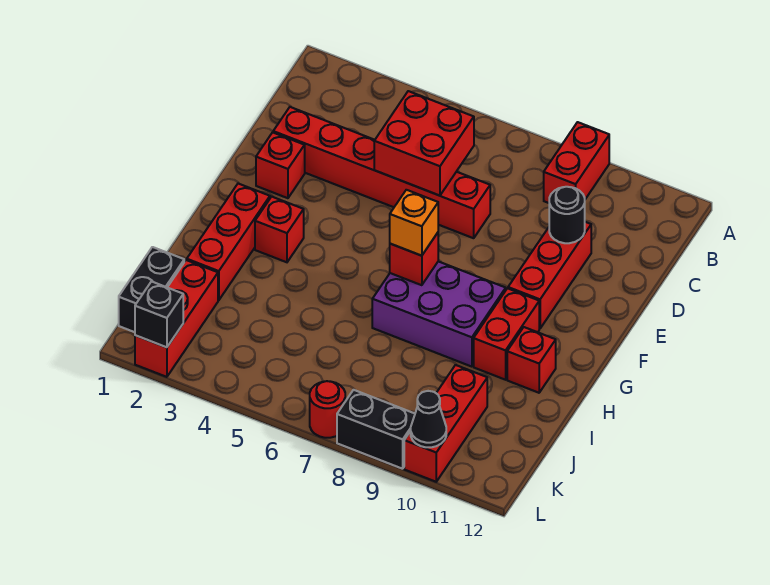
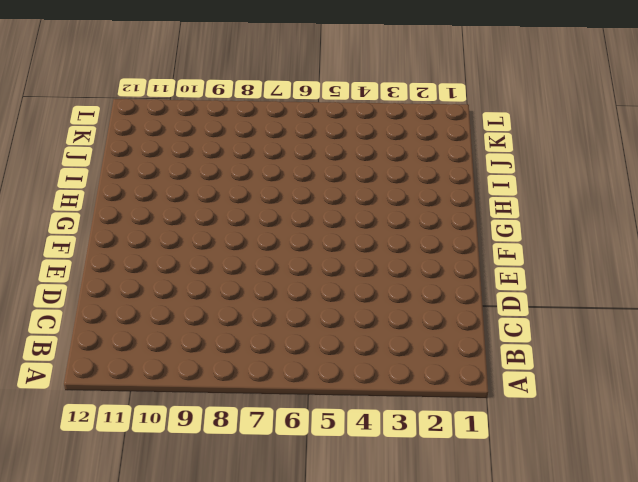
none -> red brick A9:B9 level 1
none -> red brick D2:D7 level 1
none -> red brick D10:F10 level 1

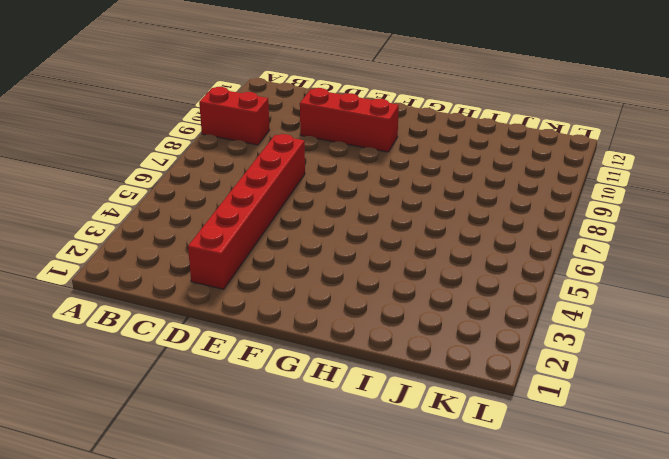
none -> red brick E2 level 1
none -> red brick G2:I2 level 1
none -> red brick G3 level 1

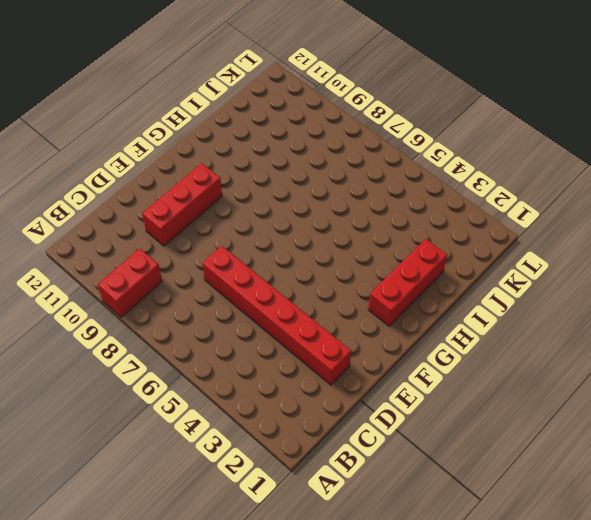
none -> red brick E2 level 1
none -> red brick G3 level 1
none -> purple brick G7:H9 level 1

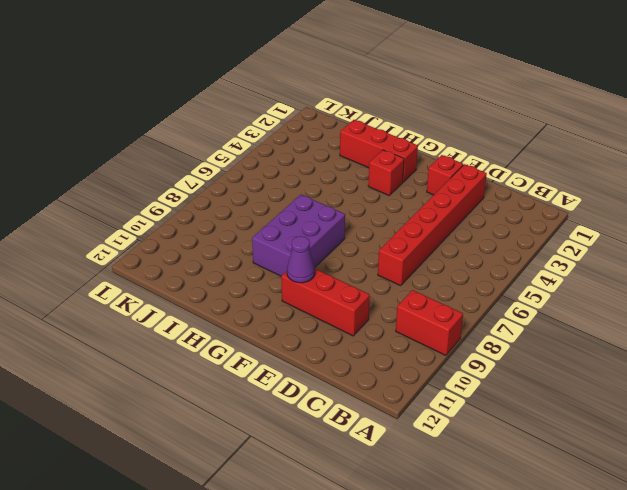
purple cone F10 level 2 -> none
none -> red brick G10:H10 level 1
none -> red brick H11 level 1
none -> black brick J1:K1 level 1

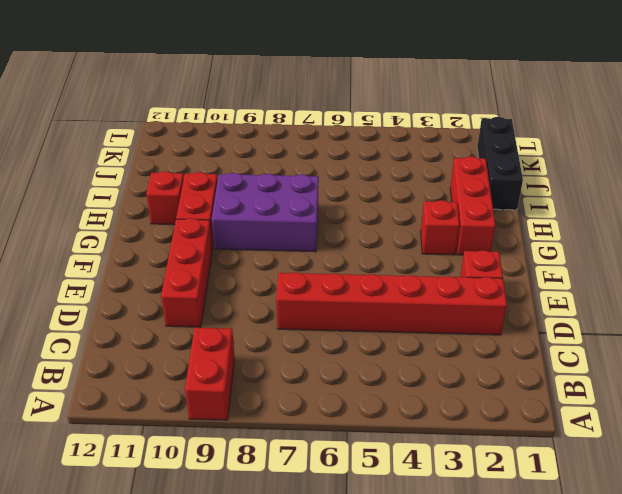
black brick I1:K1 level 1 -> black brick J1:K1 level 1
none -> red brick J2:L2 level 1
none -> red brick J10:L10 level 1
none -> red round brick L7 level 1

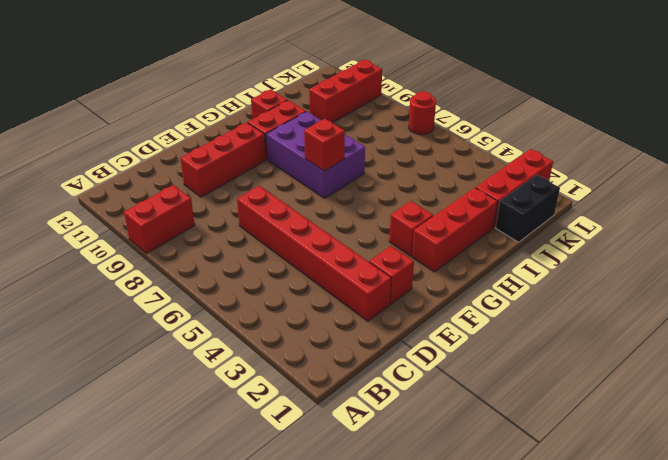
none -> black brick L8:L9 level 1
none -> red brick C5:D6 level 2
none -> black round brick D10 level 2

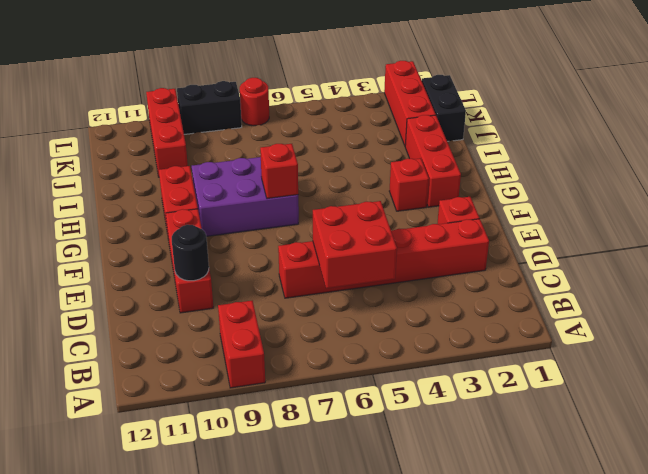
none -> red brick H11 level 1
none -> black brick L2 level 2
none -> black cone L10 level 2

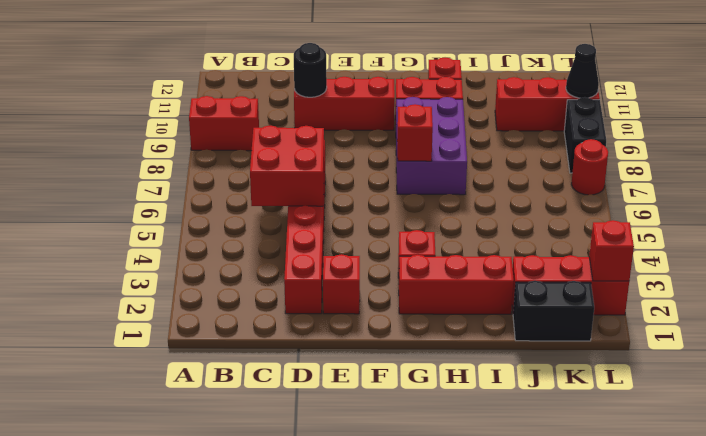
red brick L2 level 2 -> black brick L2 level 2
none -> orange brick G7 level 3

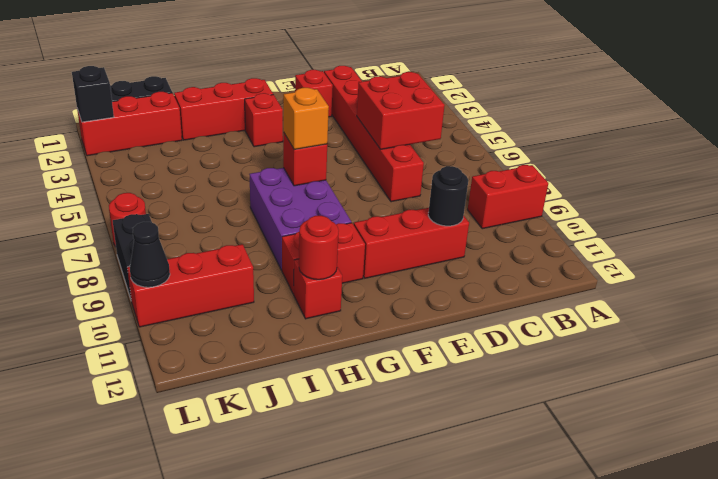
red round brick H11 level 2 -> none

